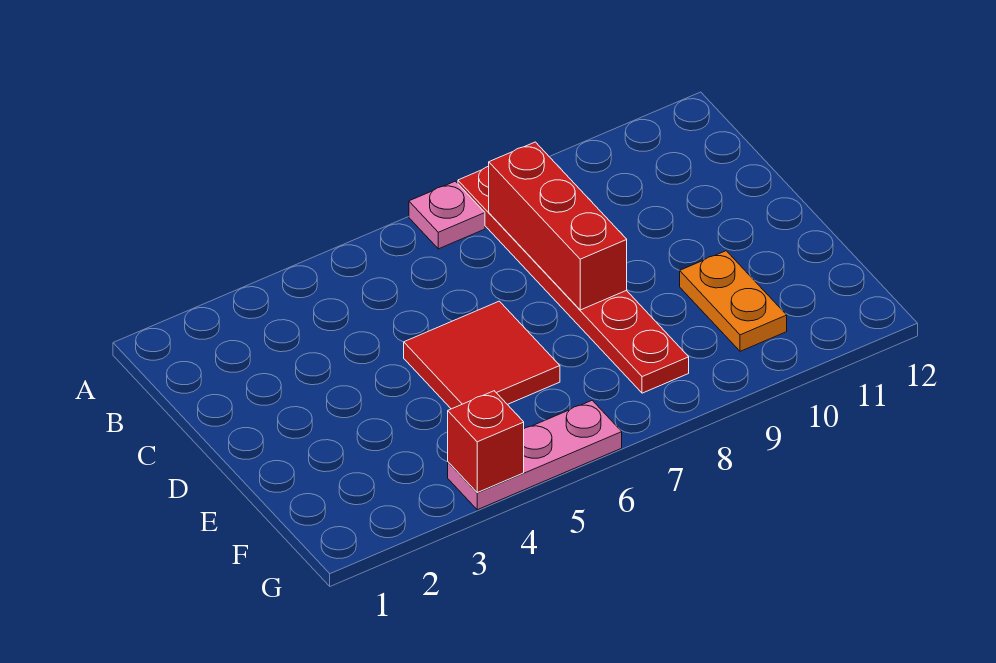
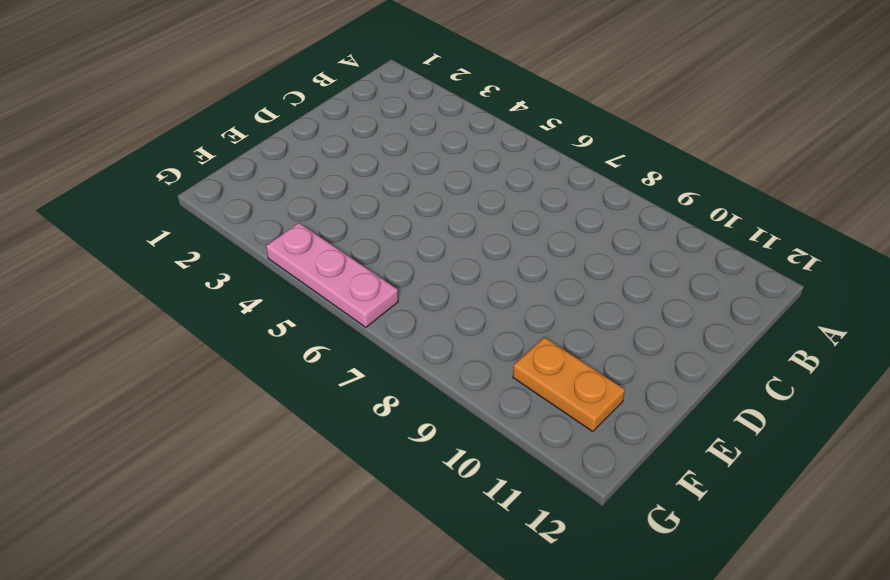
orange plate F10:F11 level 1 -> orange plate E10:F10 level 1
none -> pink plate A7 level 1
none -> red plate A8:F8 level 1

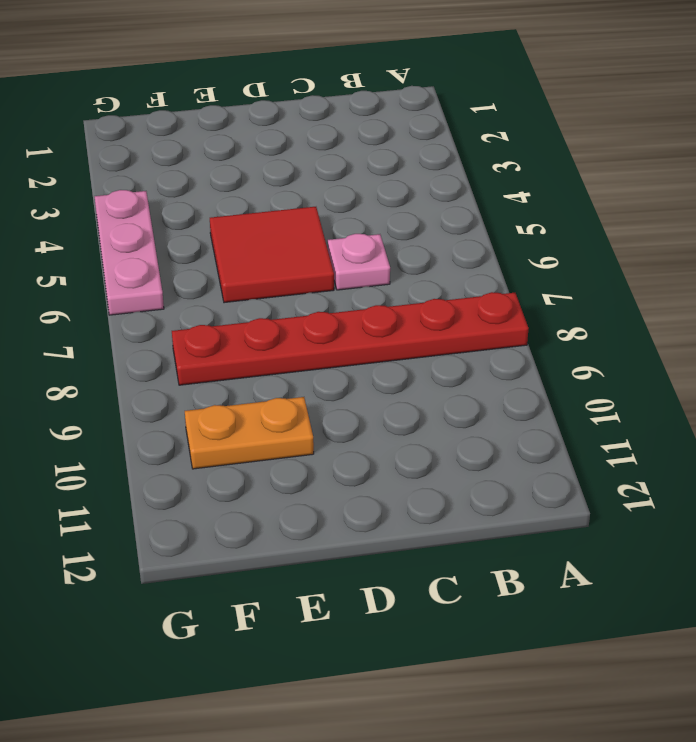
pink plate C6 level 1 -> pink plate A7 level 1
none -> red brick B8:D8 level 2
none -> red brick G4 level 2

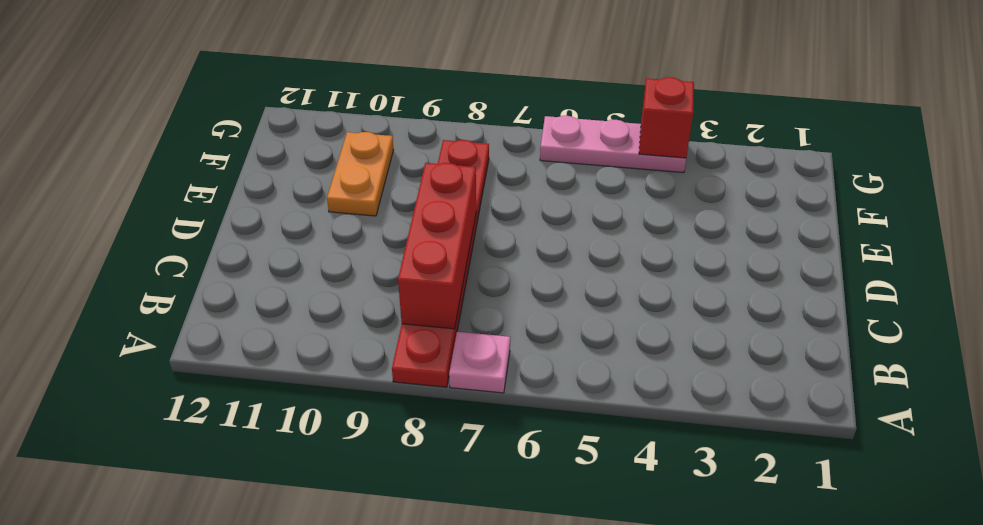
none -> red tile D5:E6 level 1

